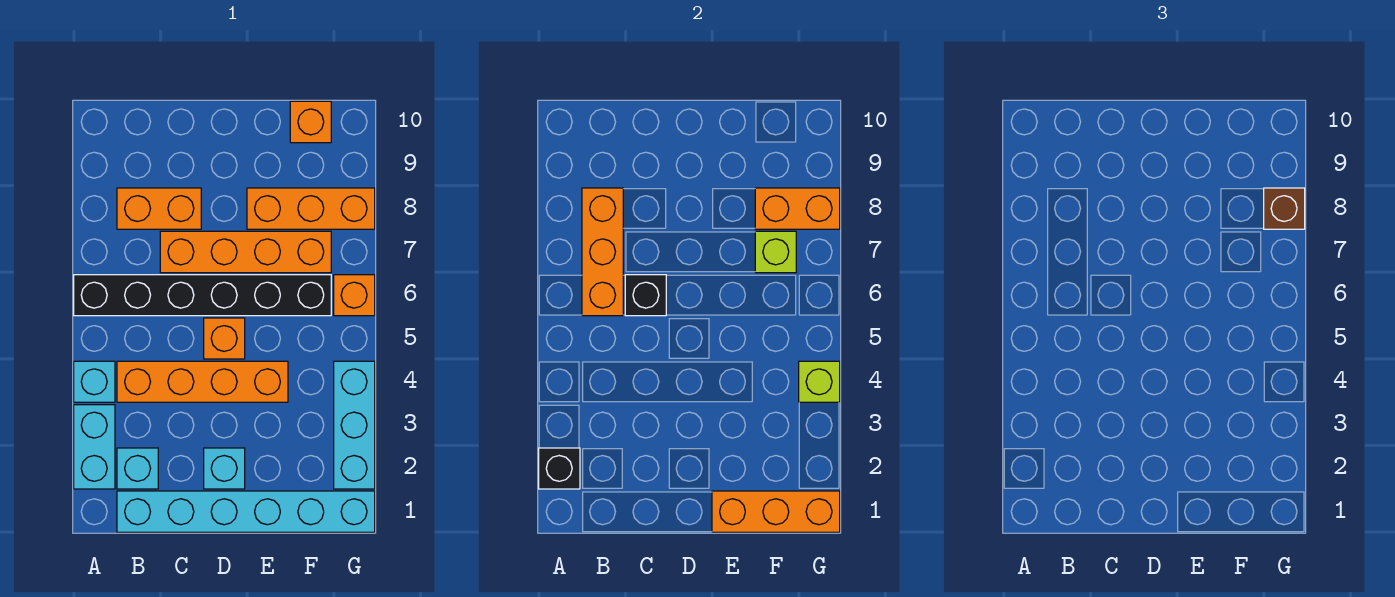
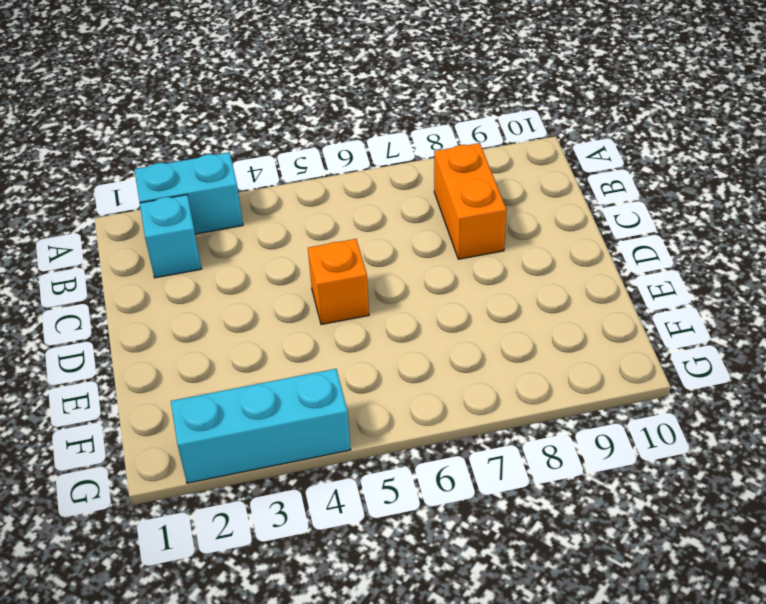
none -> cyan brick A4 level 1
none -> black brick A6:F6 level 1
none -> cyan brick B1:G1 level 1

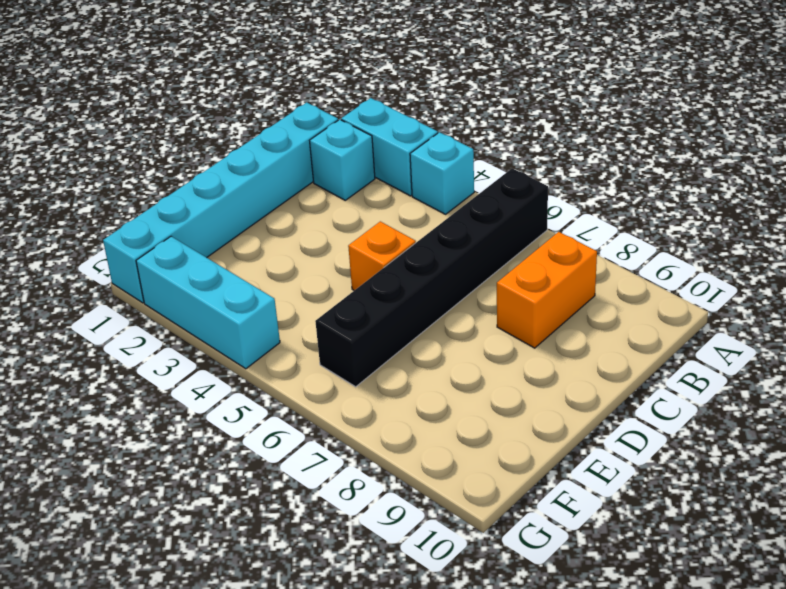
none -> orange brick B4:E4 level 1
none -> orange brick C7:F7 level 1
none -> cyan brick D2 level 1

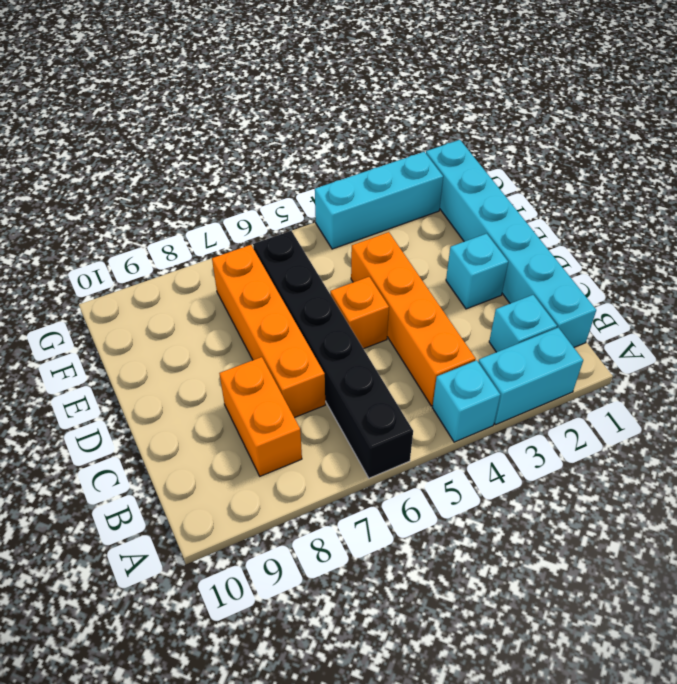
none -> orange brick E8:G8 level 1
none -> orange brick F10 level 1
none -> orange brick G6 level 1

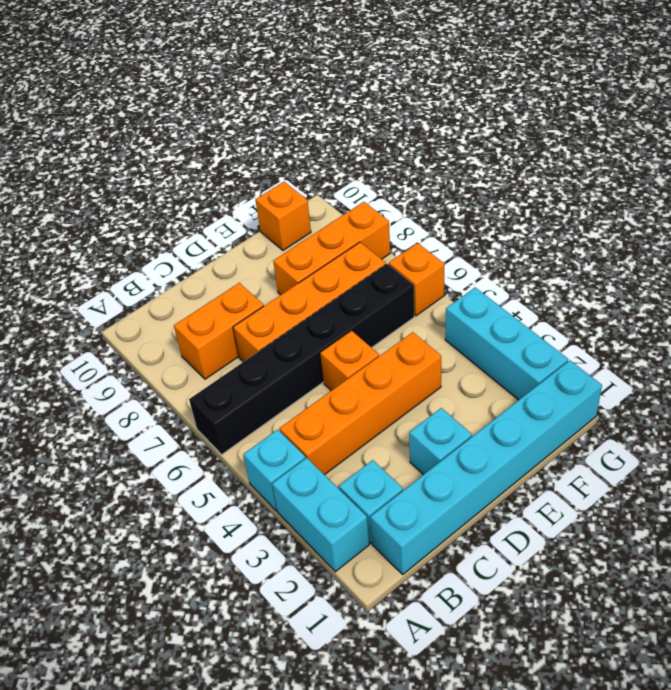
none -> black brick A2 level 2
none -> orange brick B6:B8 level 2
none -> black brick C6 level 2

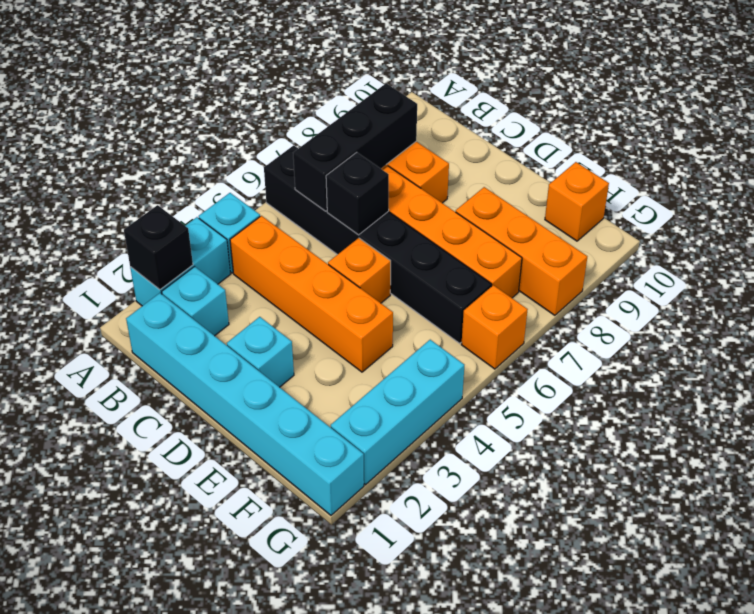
black brick B6:B8 level 2 -> orange brick B6:B8 level 2
none -> orange brick E1:G1 level 2
none -> lime brick F7 level 2
none -> orange brick F8:G8 level 2

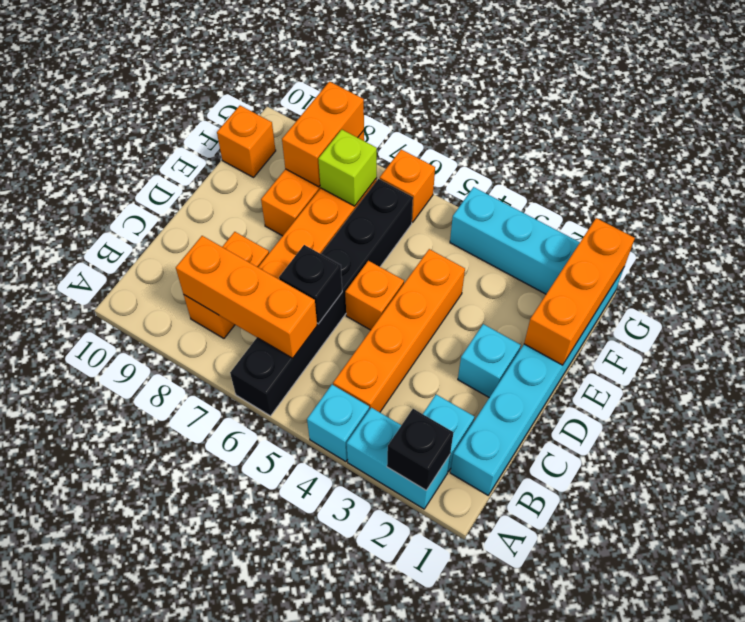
none -> lime brick G4 level 2
none -> brown brick G8 level 3

